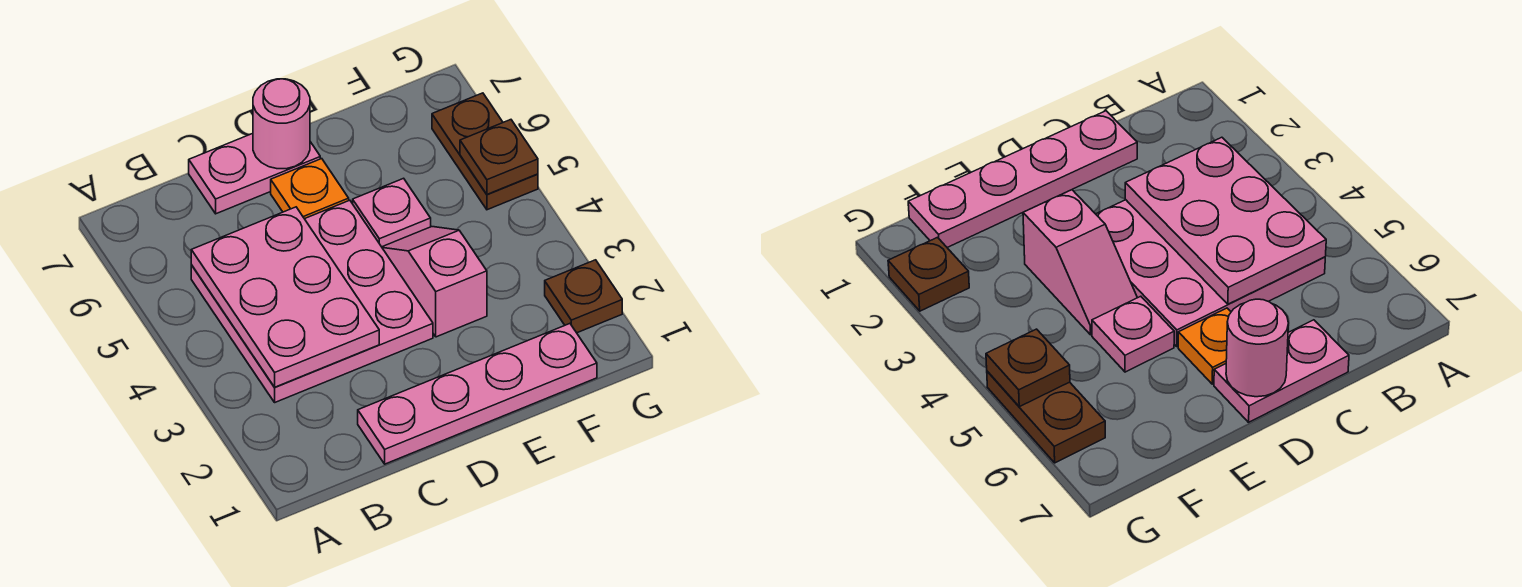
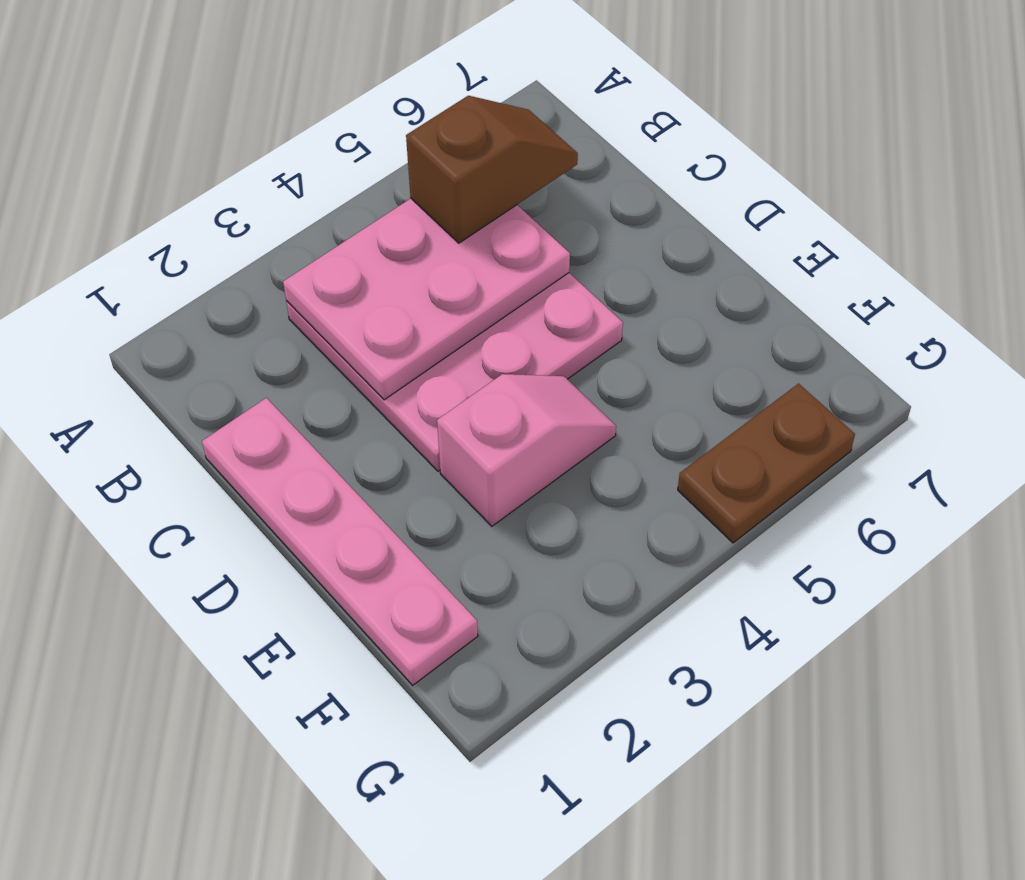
brown slope B5:B6 level 3 top 5 -> none
none -> pink plate C7:D7 level 1
none -> orange plate D6 level 1

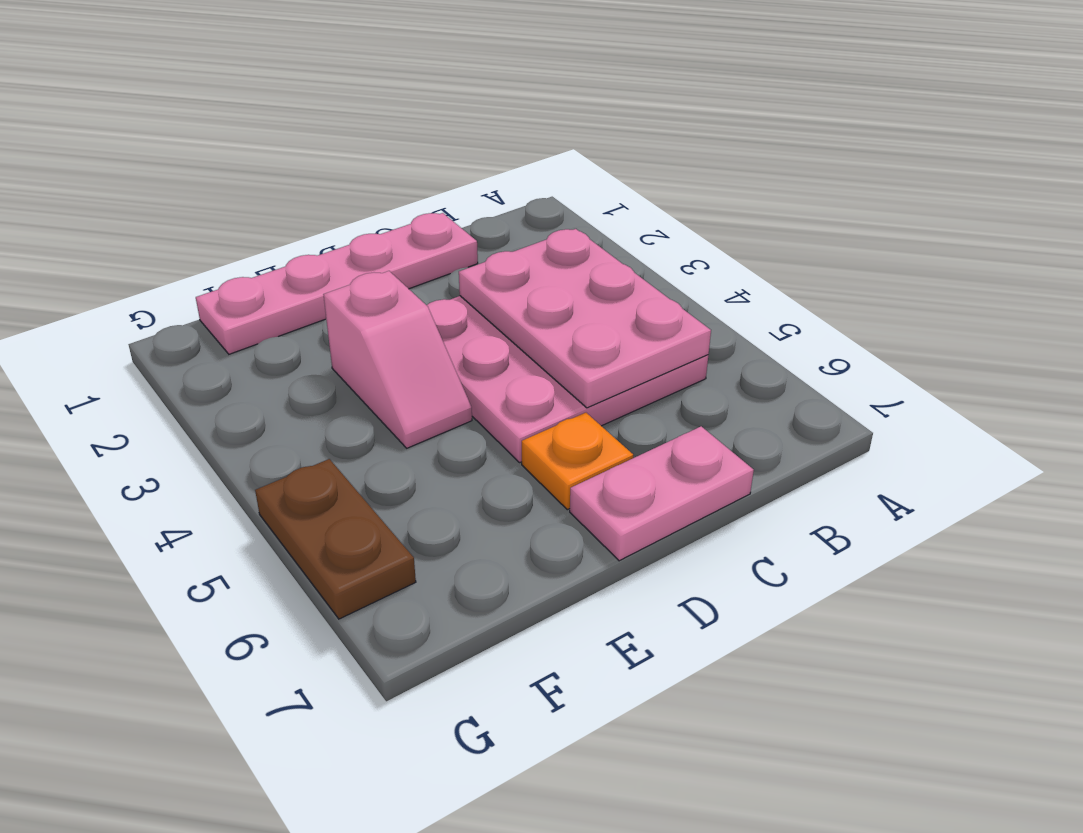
none -> pink plate E5 level 1
none -> brown plate G2 level 1

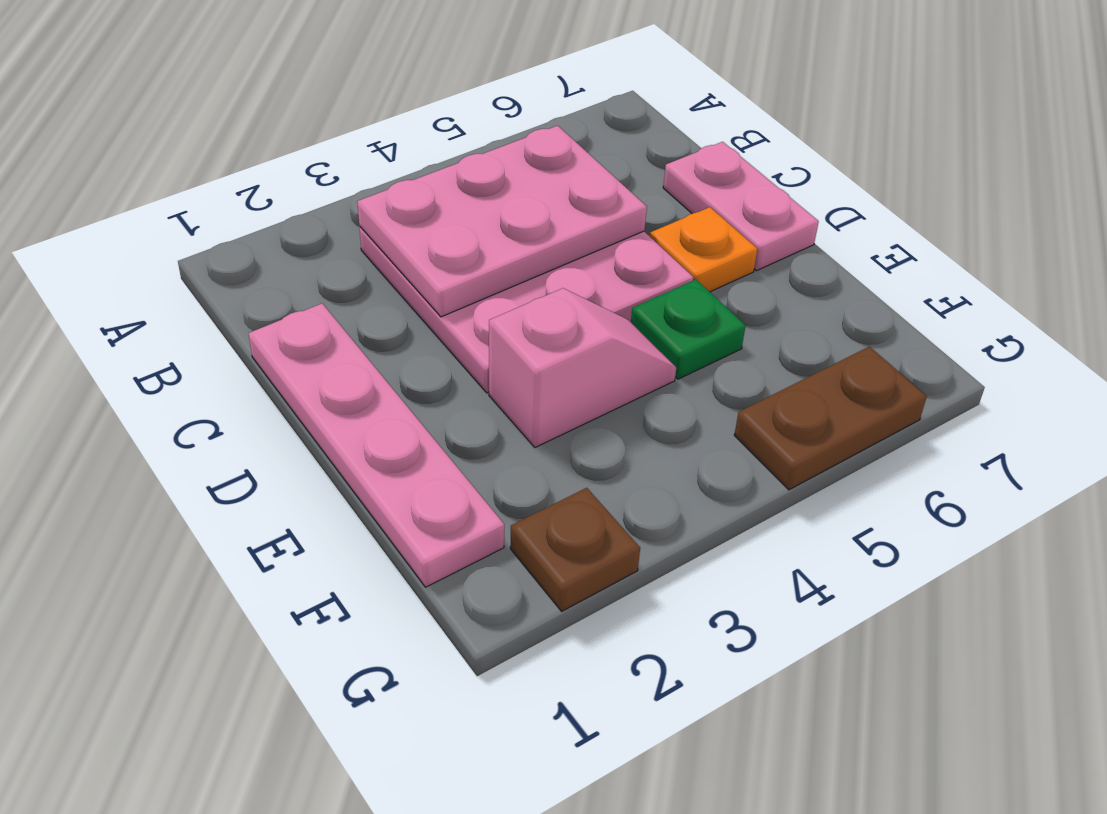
green plate E5 level 1 -> pink plate E5 level 1
none -> pink round brick D7 level 2
none -> brown plate G5 level 2

